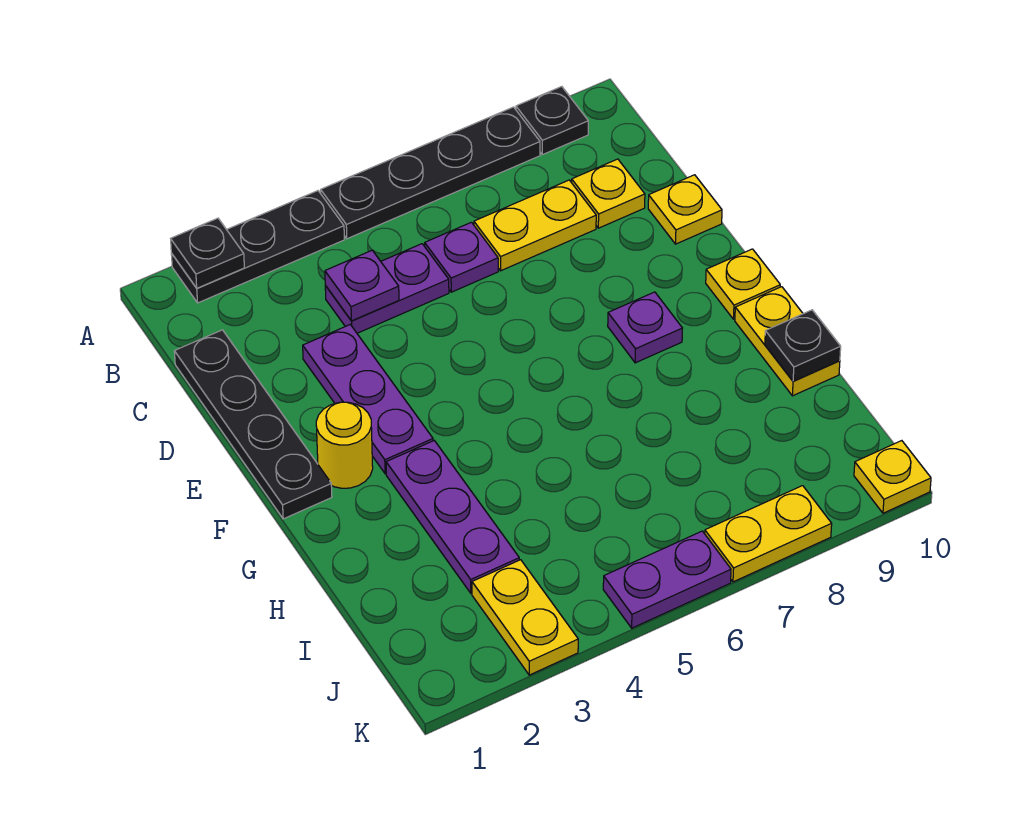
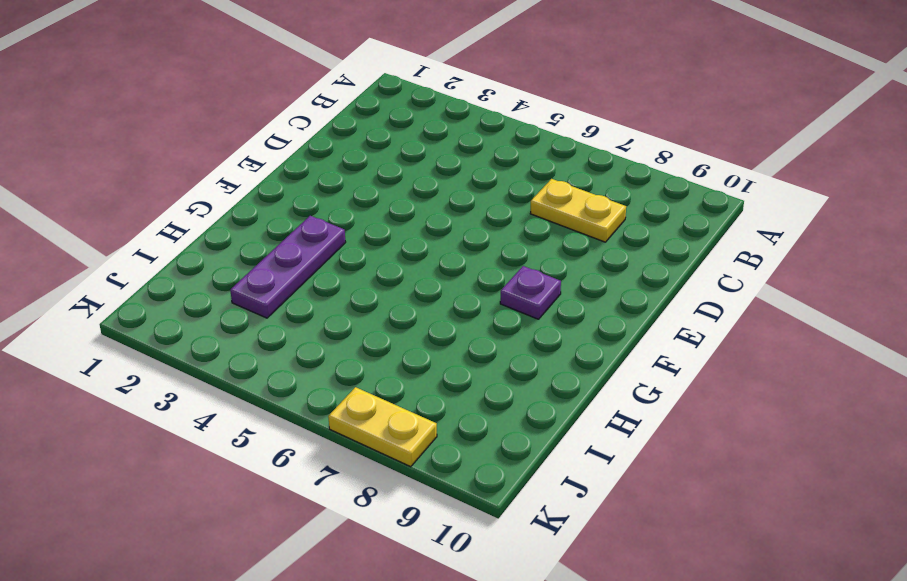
none -> black plate A2:A4 level 1
none -> black plate A5:A8 level 1
none -> black plate A9 level 1

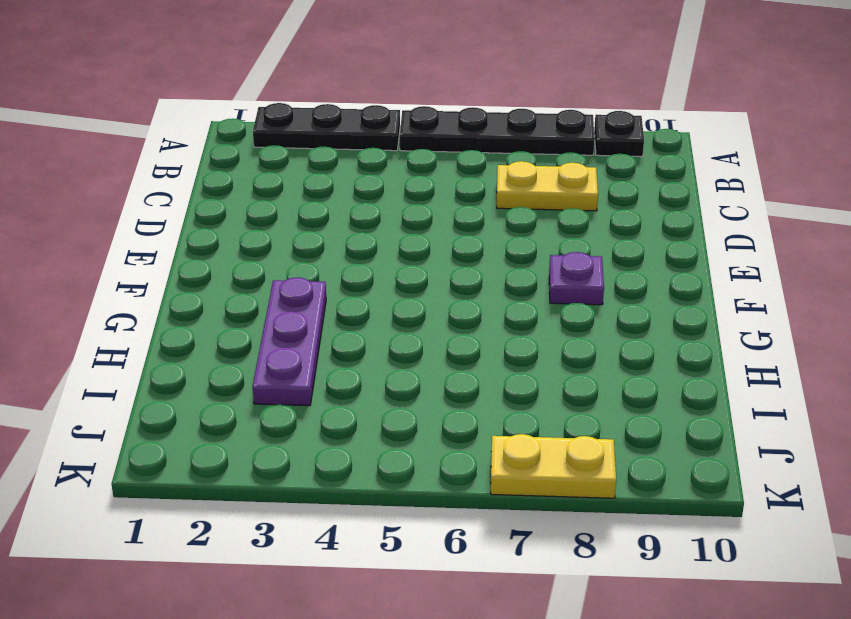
none -> black plate C1:F1 level 1
none -> purple plate C4:C5 level 1
none -> purple plate C6 level 1

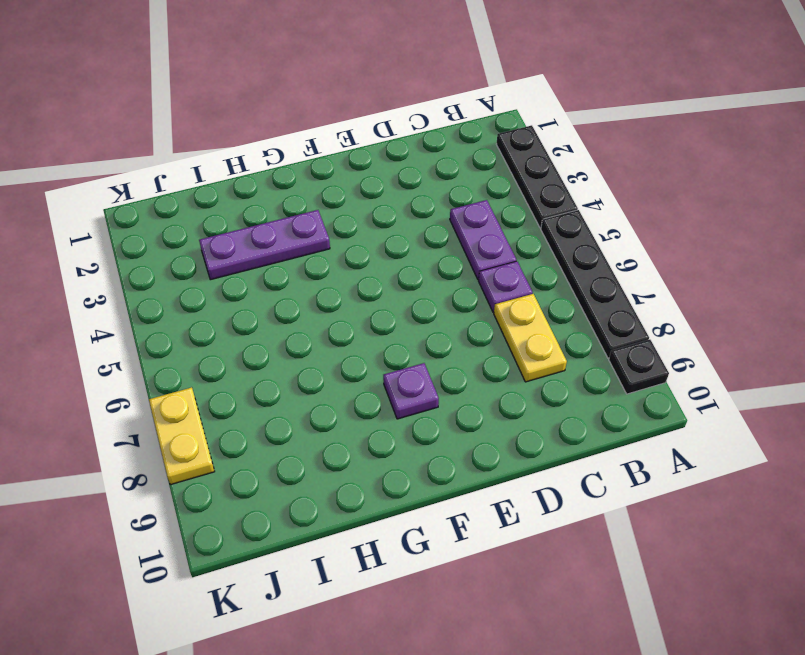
none -> black plate C1:F1 level 1
none -> yellow plate C9 level 1
none -> purple plate D3:F3 level 1

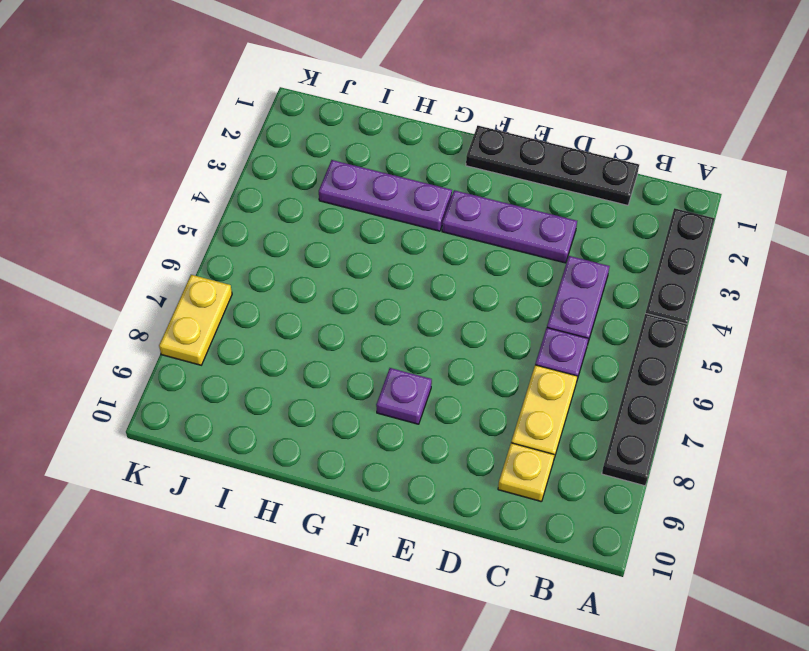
none -> black plate A9 level 1
none -> yellow plate D10 level 1
none -> yellow round brick F2 level 1

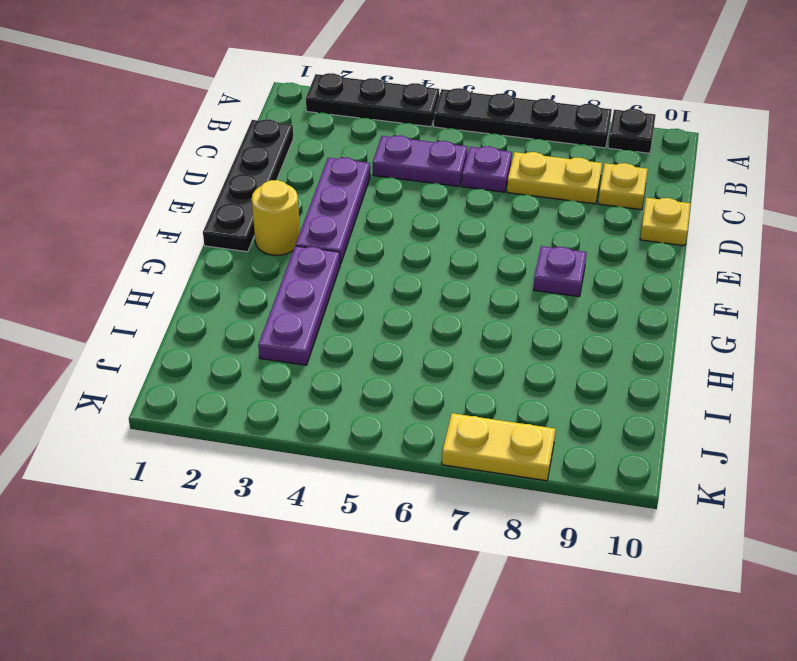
none -> yellow plate F10 level 1
none -> yellow plate G10:H10 level 1
none -> yellow plate J3:K3 level 1

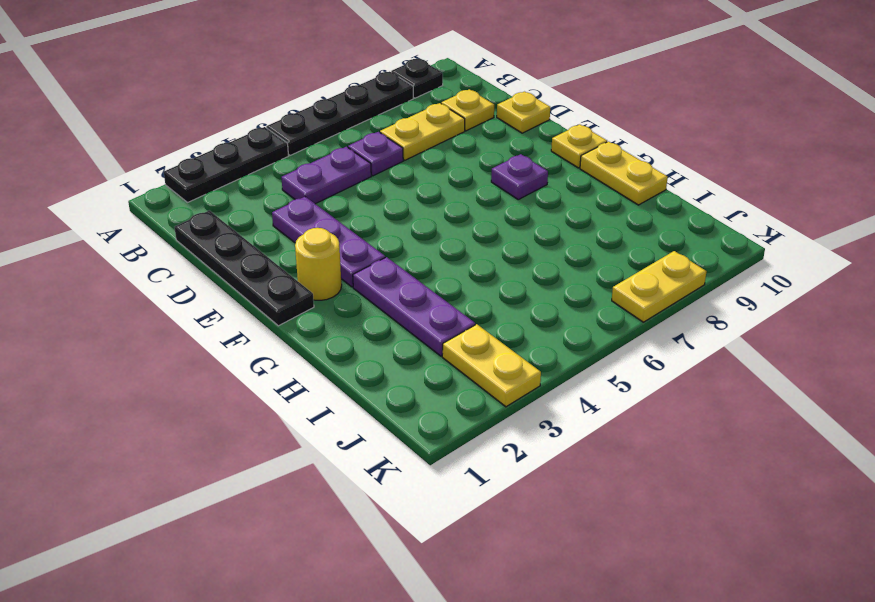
none -> purple plate K5:K6 level 1
none -> yellow plate K10 level 1
none -> black plate A2 level 2

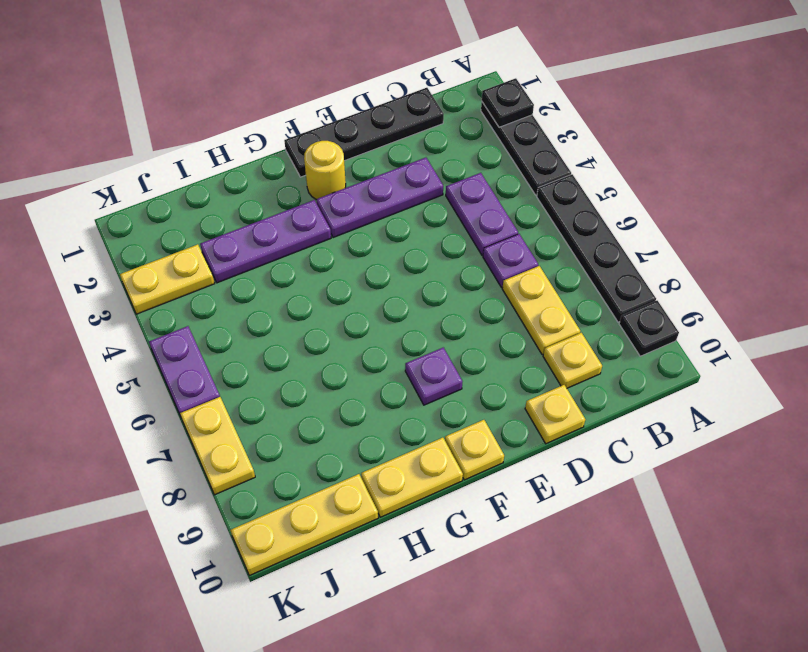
yellow plate I10:K10 level 1 -> yellow plate K10 level 1
none -> purple plate C4 level 2
none -> black plate H10 level 2

